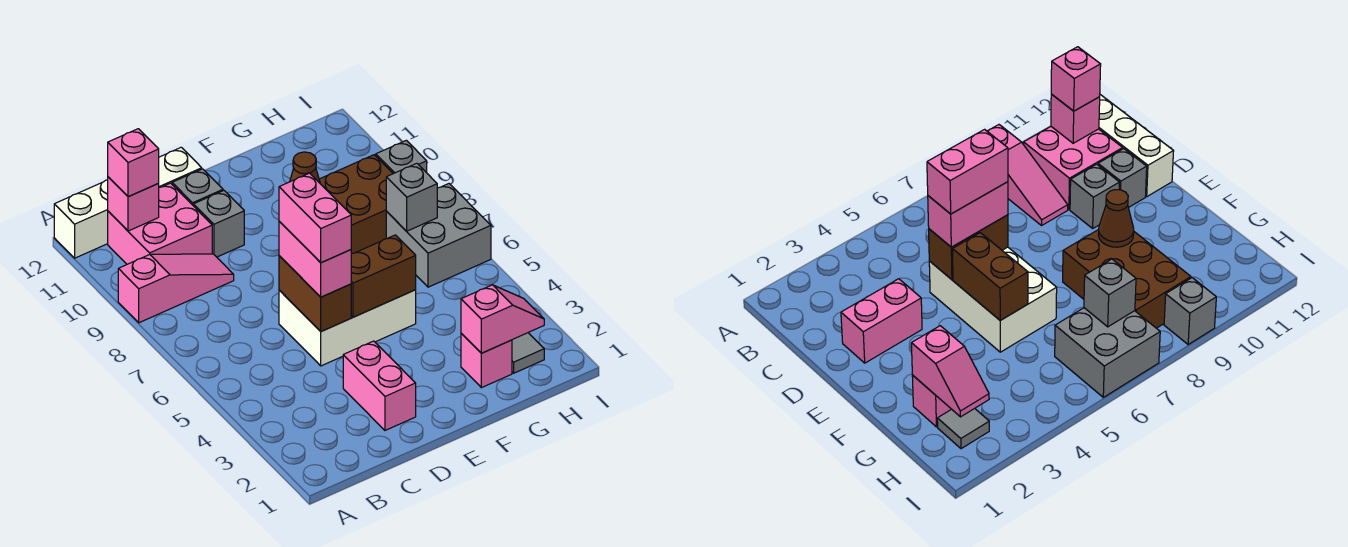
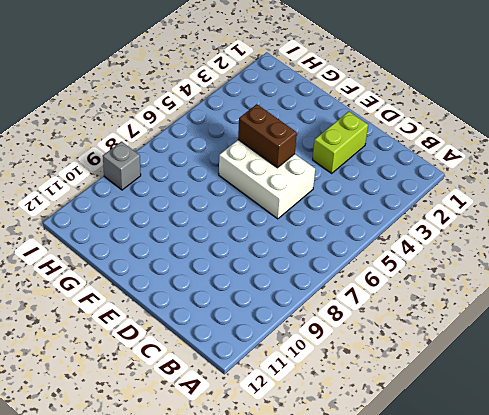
lime brick D2:D3 level 1 -> pink brick D2:D3 level 1
none -> pink slope A9:C9 level 1 top A
none -> white brick A12:D12 level 1
none -> pink brick B10:C11 level 1

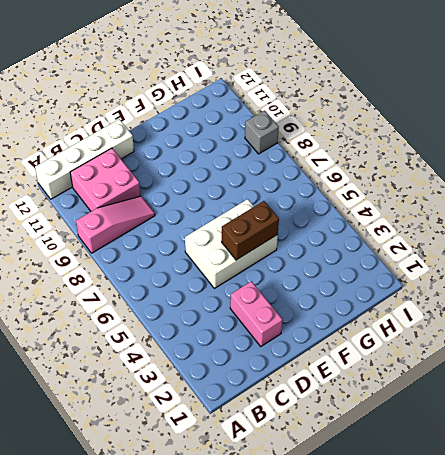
none -> grey brick D10 level 1
none -> grey brick D11 level 1
none -> brown brick F8:H9 level 1

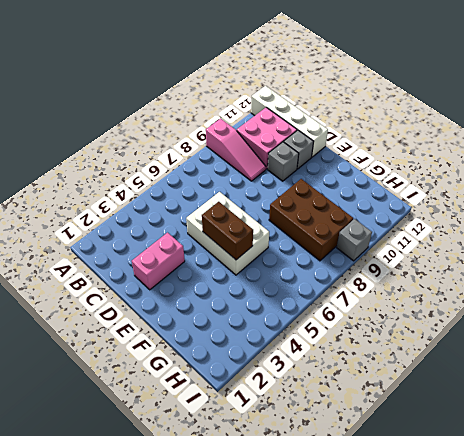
none -> pink brick G2 level 1
none -> grey tile H2 level 1
none -> grey brick H6:I7 level 1

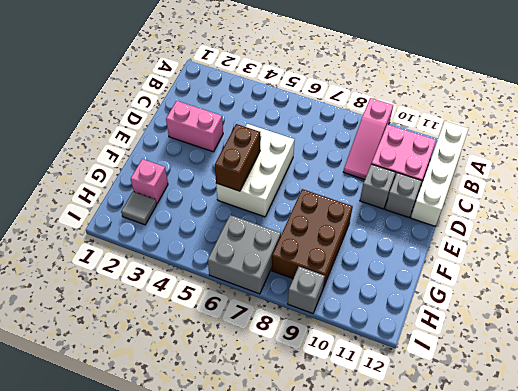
none -> pink brick B11 level 2
none -> brown brick D5:D6 level 2
none -> brown cone F9 level 2

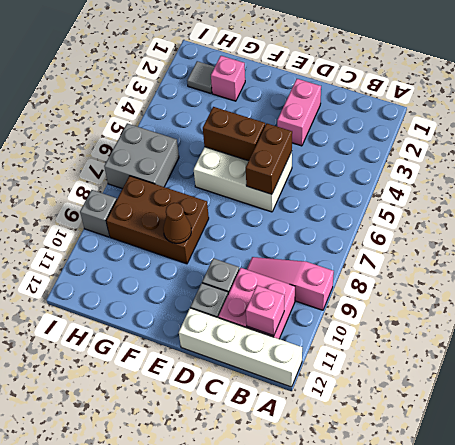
none -> pink slope G2:H2 level 2 top G
none -> grey brick H7 level 2
none -> pink brick B11 level 3

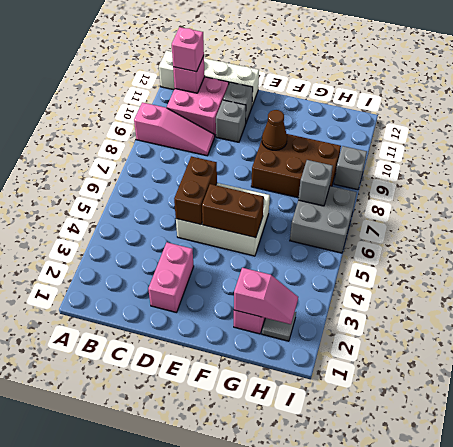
none -> pink brick D5:D6 level 3
none -> pink brick D5:D6 level 4

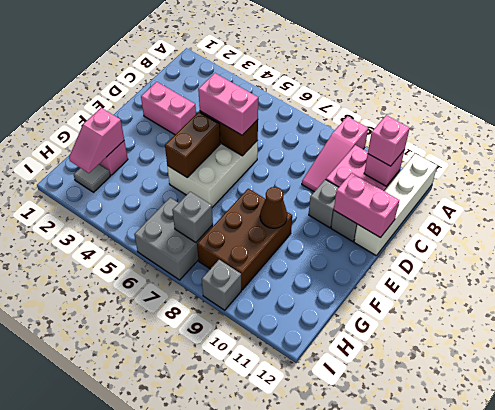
pink brick D11:D12 level 2 -> pink brick D5:D6 level 4

